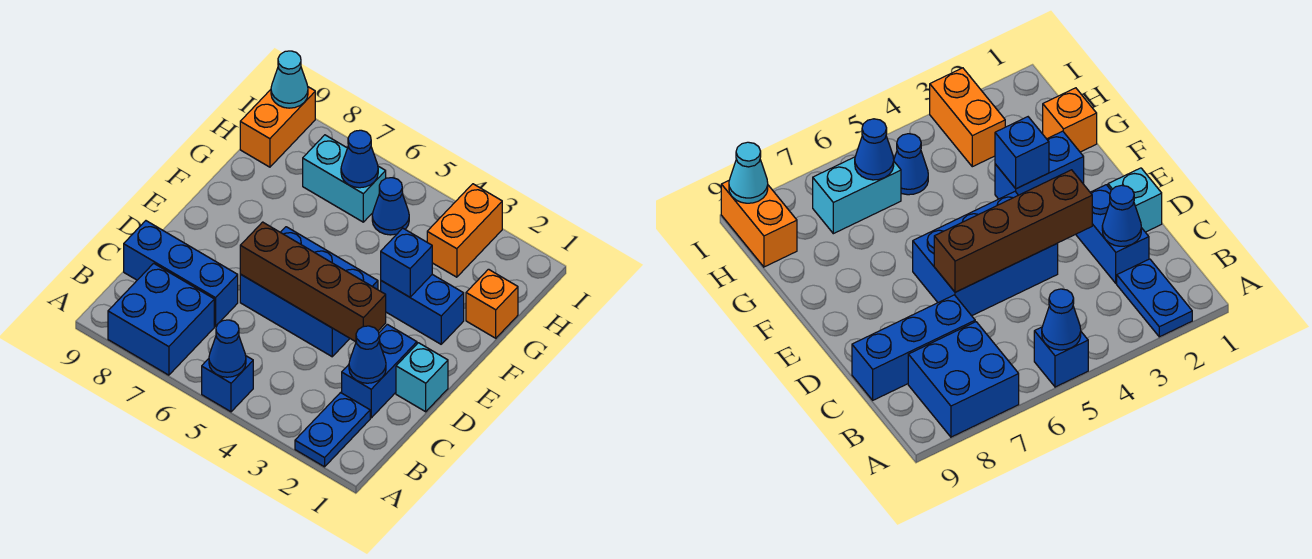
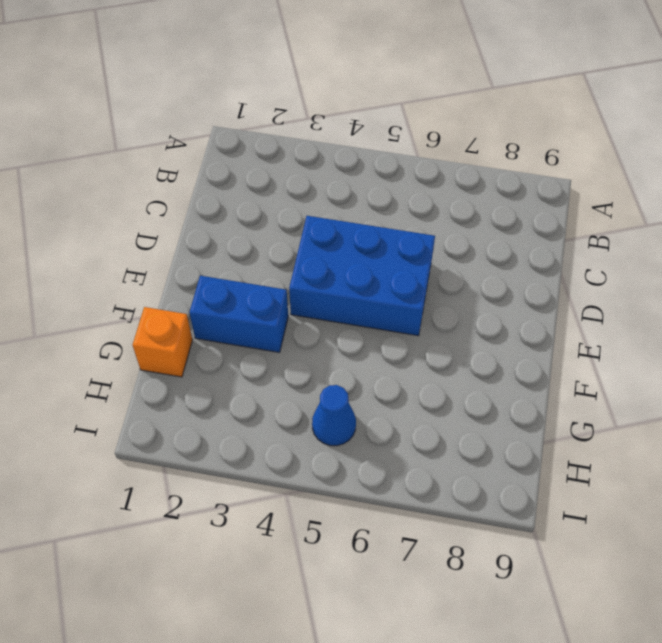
none -> blue plate A2:B2 level 1
none -> blue brick A5 level 1
none -> blue brick A7:B8 level 1

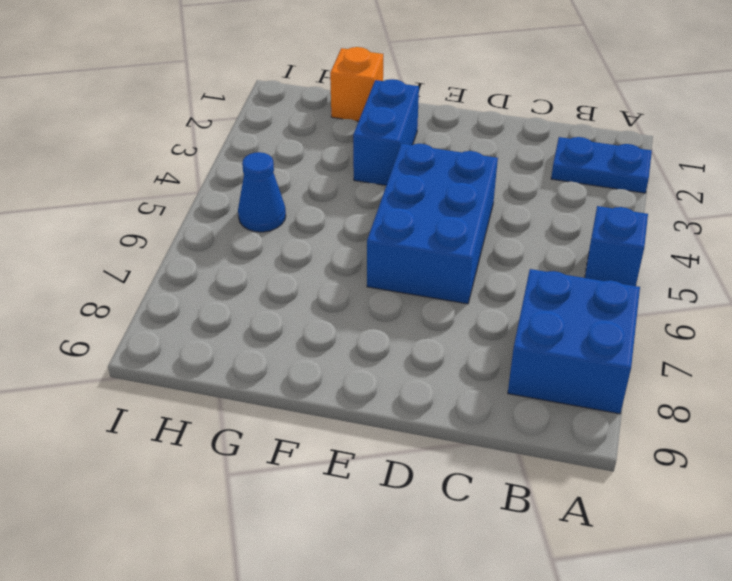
none -> blue brick C2:D2 level 1
none -> blue brick C7:C9 level 1
none -> cyan brick D1 level 1

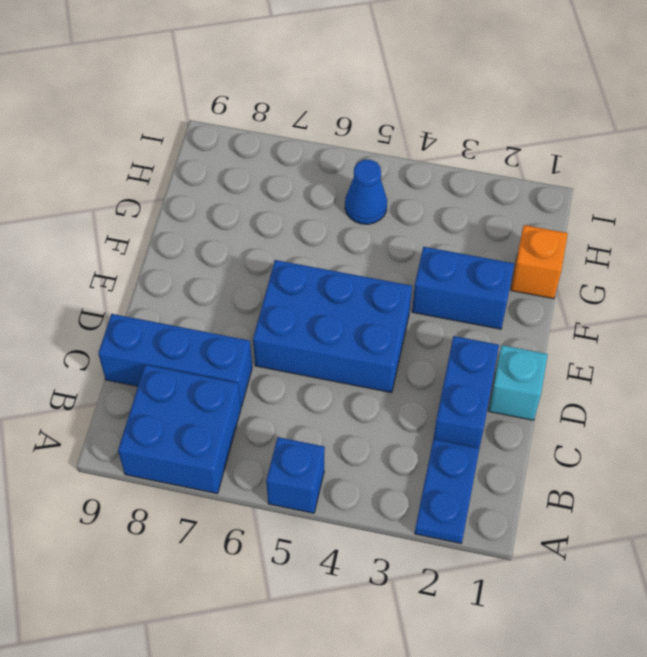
none -> orange brick H3:I3 level 1
none -> cyan brick H6:H7 level 1
none -> orange brick H9:I9 level 1

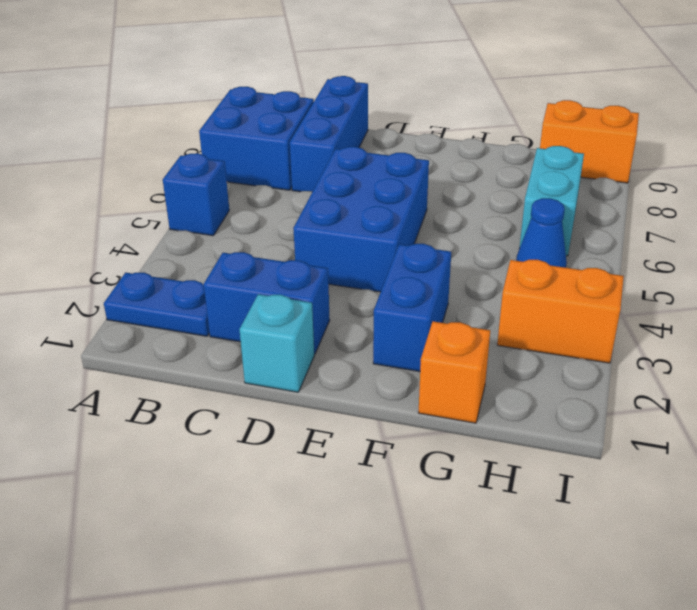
none -> blue cone A5 level 2
none -> blue cone C2 level 2
none -> brown brick D3:D6 level 2

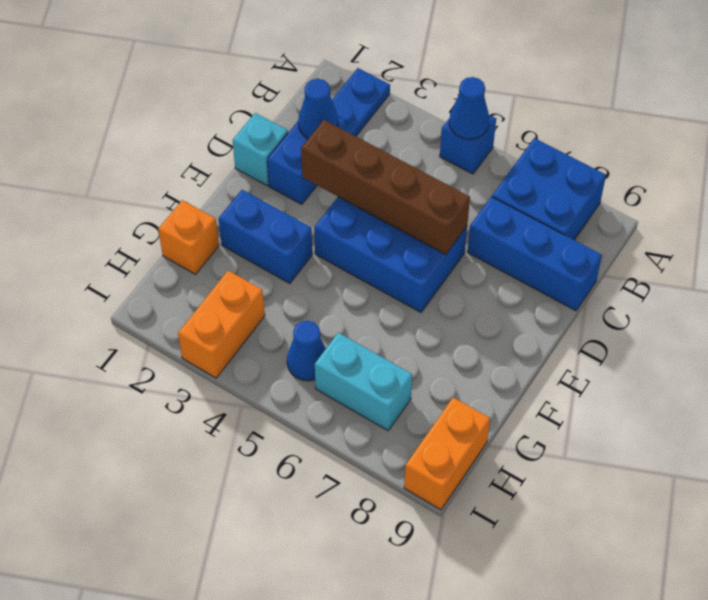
none -> blue brick F3 level 2
none -> blue cone H6 level 2
none -> cyan cone I9 level 2

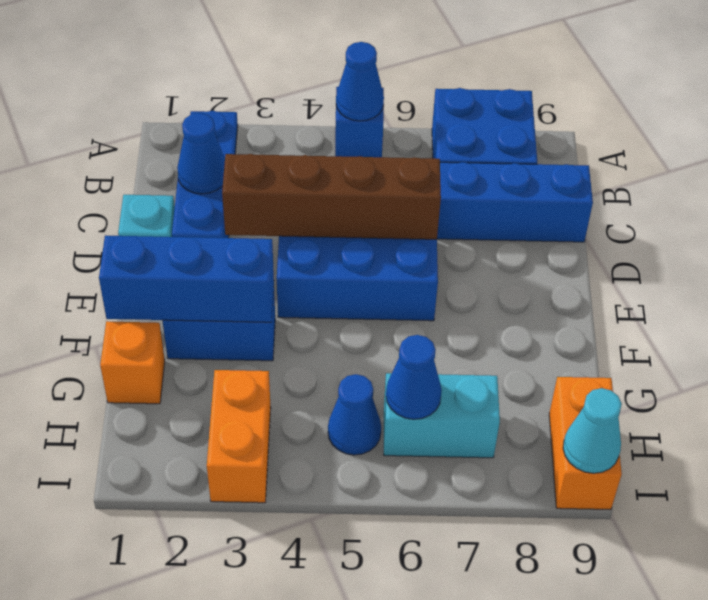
blue brick F1:F3 level 2 -> blue brick F3 level 2

